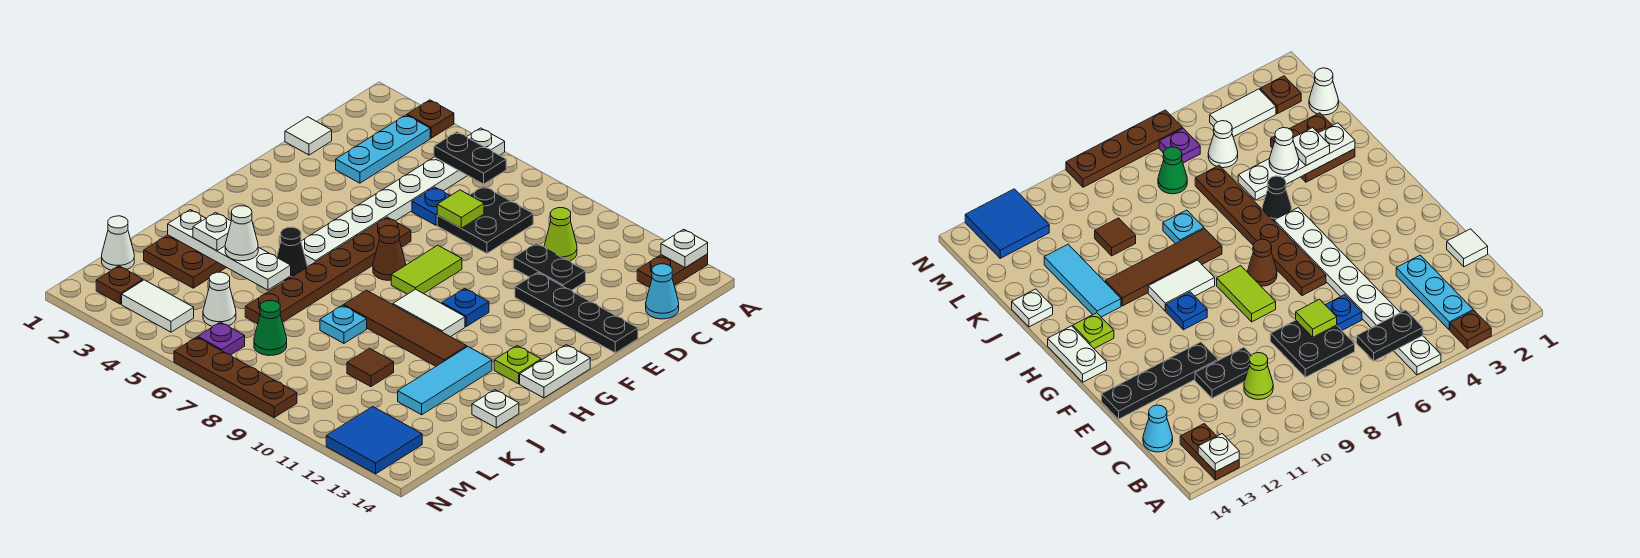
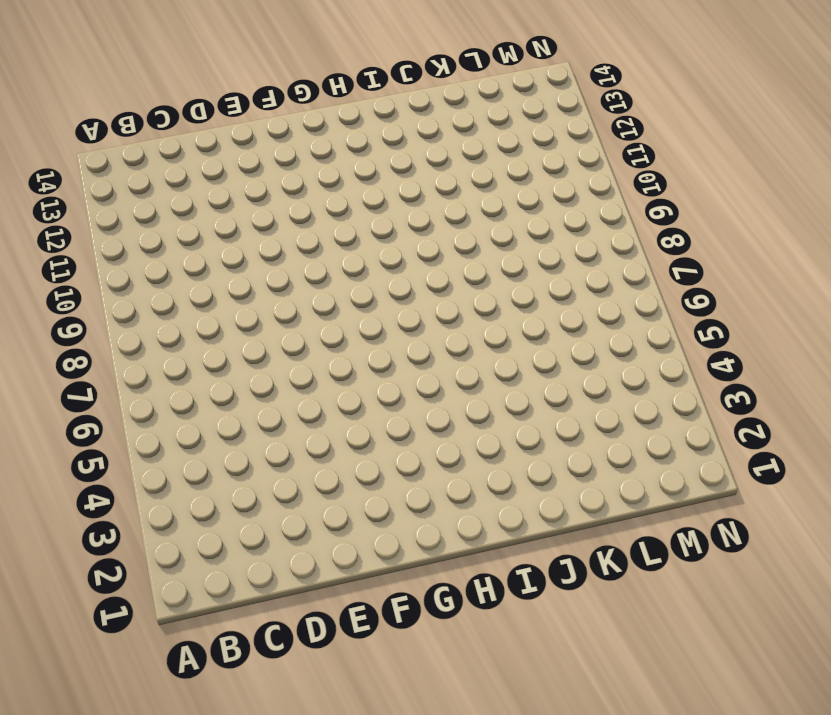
none -> brown plate A3 level 1
none -> white plate A5:H5 level 1
none -> brown plate A13:B13 level 1
none -> cyan plate B3:D3 level 1

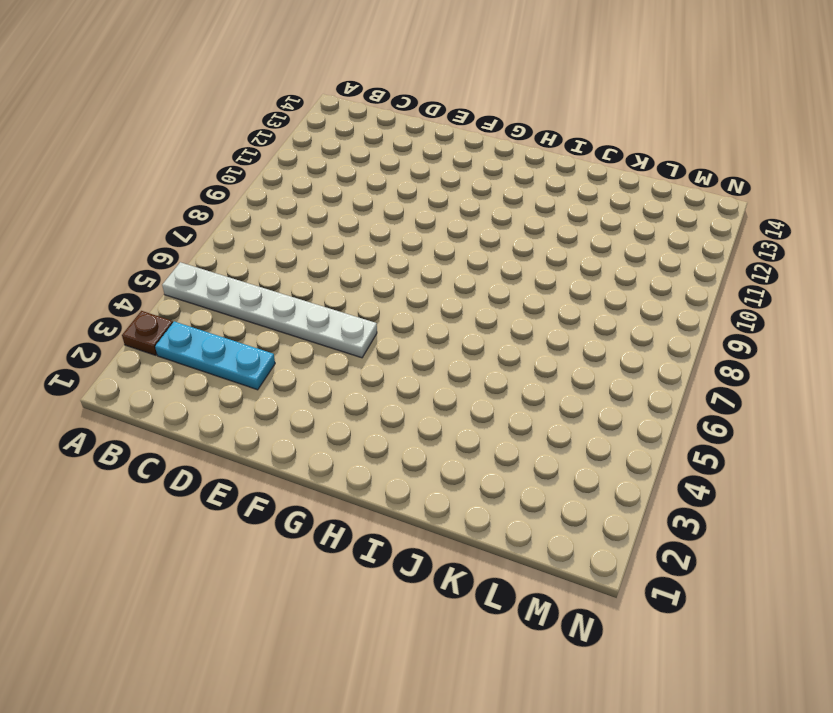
white plate A5:F5 level 1 -> white plate A5:H5 level 1
none -> brown plate A13:B13 level 1
none -> black plate C7:D8 level 1
none -> lime cone C10 level 1
none -> cyan cone C14 level 1

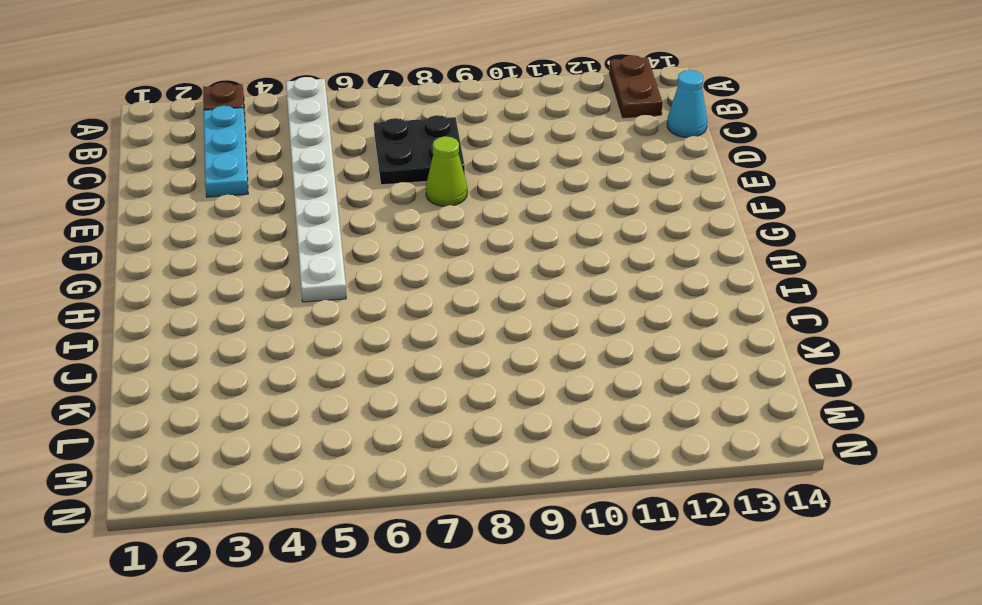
lime cone E8 level 1 -> lime cone C10 level 1
none -> white tile D1 level 1
none -> blue plate D6 level 1
none -> black plate D10:D11 level 1
none -> black plate E11:E14 level 1

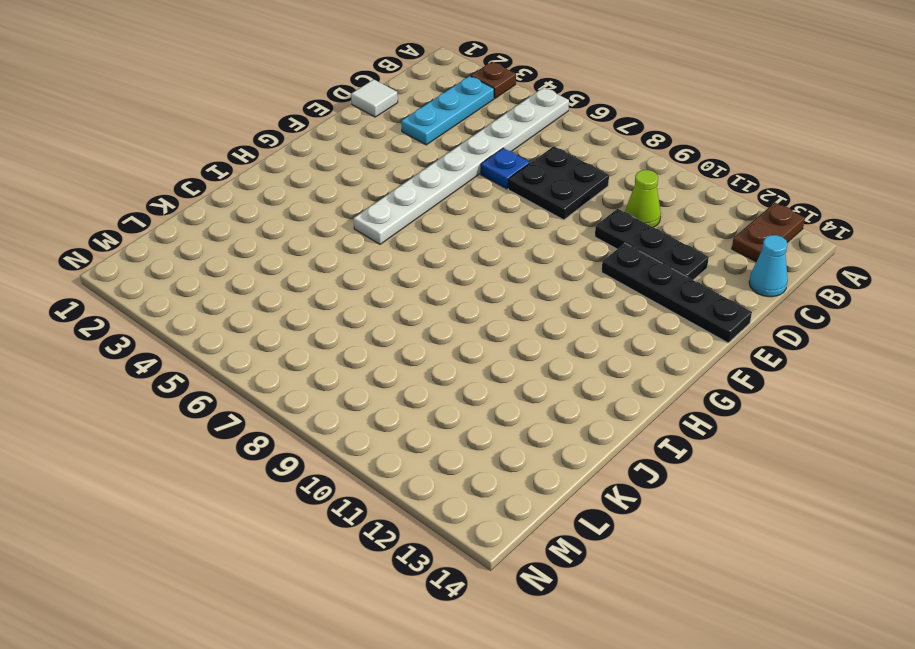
black plate D10:D12 level 1 -> black plate D10:D11 level 1
none -> brown plate F6:K6 level 1
none -> lime tile F8:G8 level 1
none -> brown cone G7 level 1
none -> blue plate G10 level 1

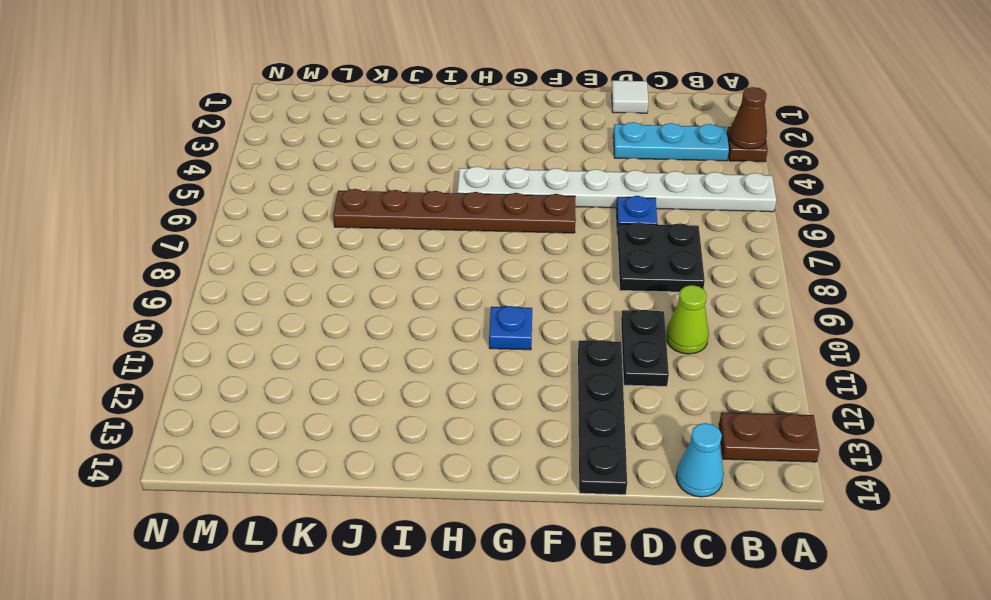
brown cone A3 level 2 -> brown cone G7 level 1
none -> lime tile F8:G8 level 1
none -> white plate G14:H14 level 1
none -> white tile H9:H10 level 1
none -> lime plate H13 level 1

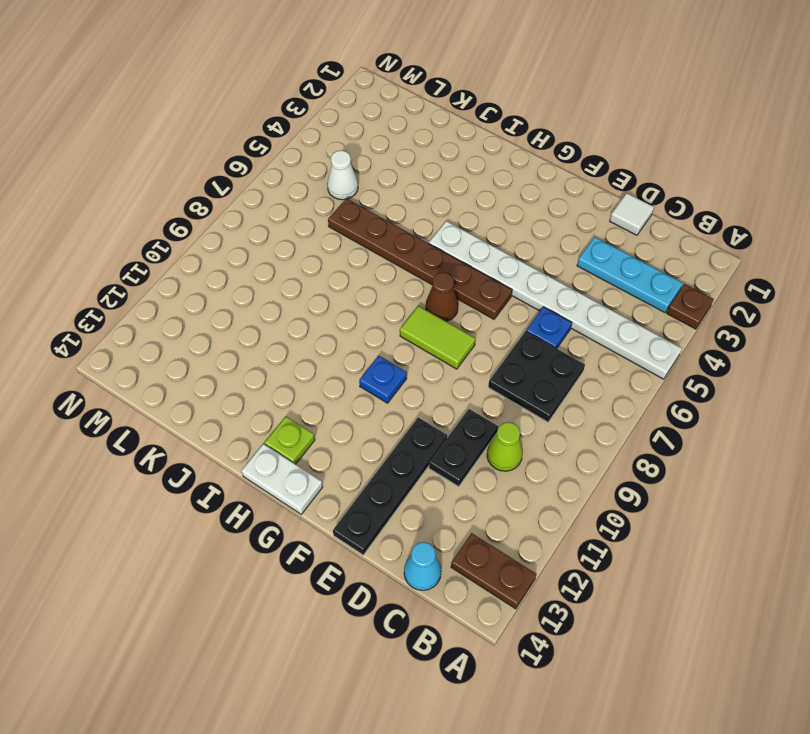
none -> white tile H9:H10 level 1
none -> black cone I5 level 1
none -> brown tile I8:I11 level 1
none -> cyan tile I12:K12 level 1

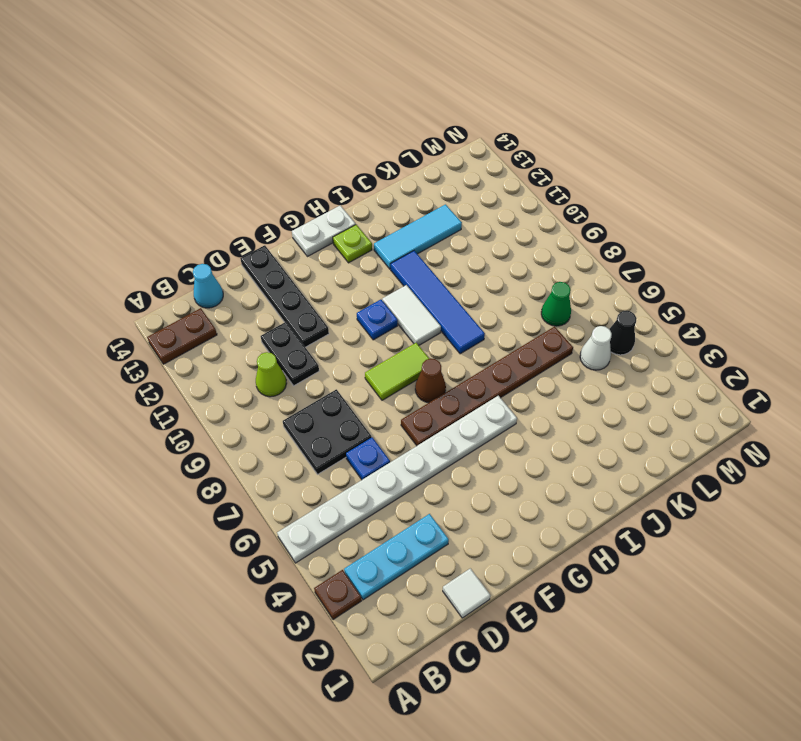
blue tile I8:I11 level 1 -> brown tile I8:I11 level 1
black cone M5 level 1 -> black cone I5 level 1
none -> brown plate J2:K3 level 1
none -> cyan plate J8 level 1
none -> white plate J14 level 1
none -> brown tile K10 level 1

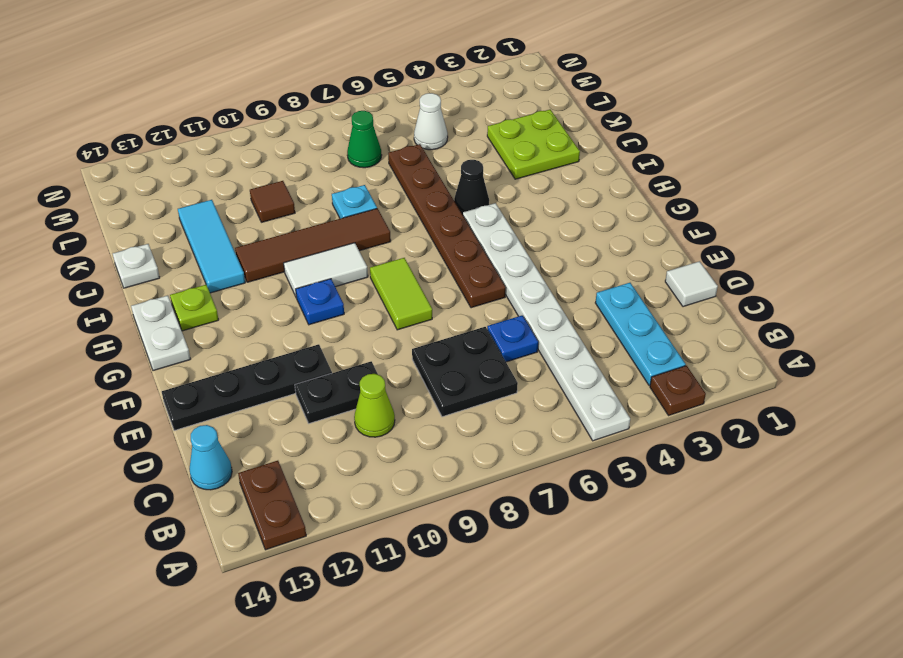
lime plate J2:K3 level 1 -> brown plate J2:K3 level 1
none -> brown cone G7 level 1
none -> white cone L1 level 1
none -> brown plate M2 level 1
none -> white tile M3:M4 level 1

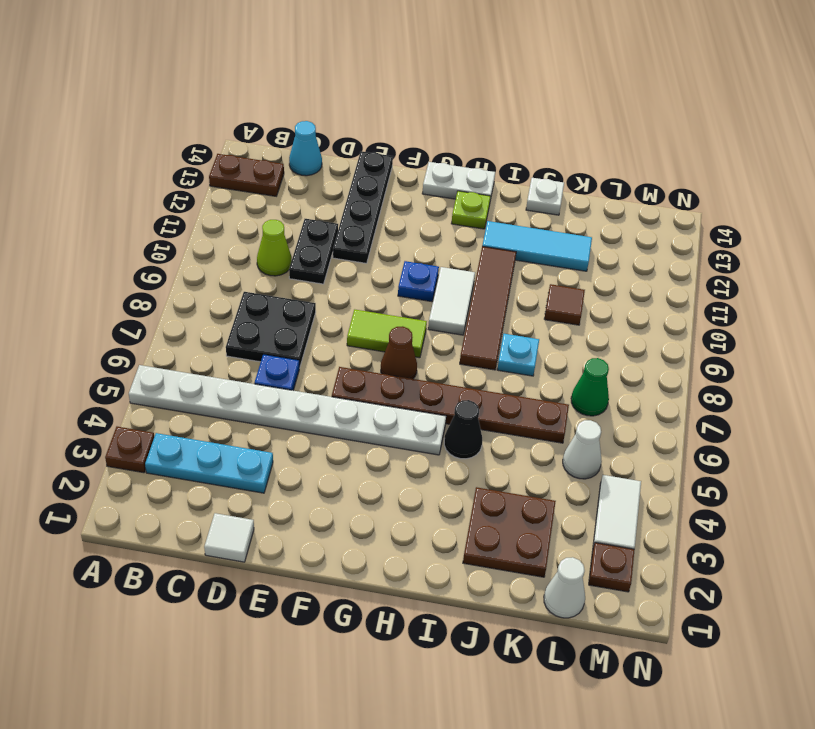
none -> purple plate M6 level 1
none -> blue tile M12:N13 level 1
none -> brown plate N6:N9 level 1
none -> white plate A13 level 2

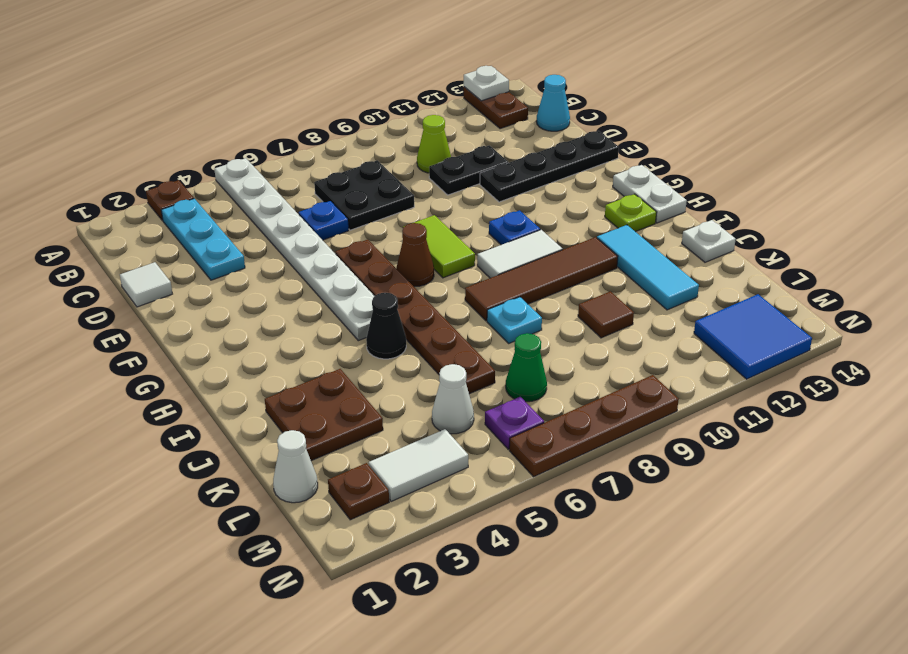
none -> black plate B5:B6 level 2
none -> lime tile D7 level 2
none -> white plate J2:J5 level 2
none -> white plate J3 level 3

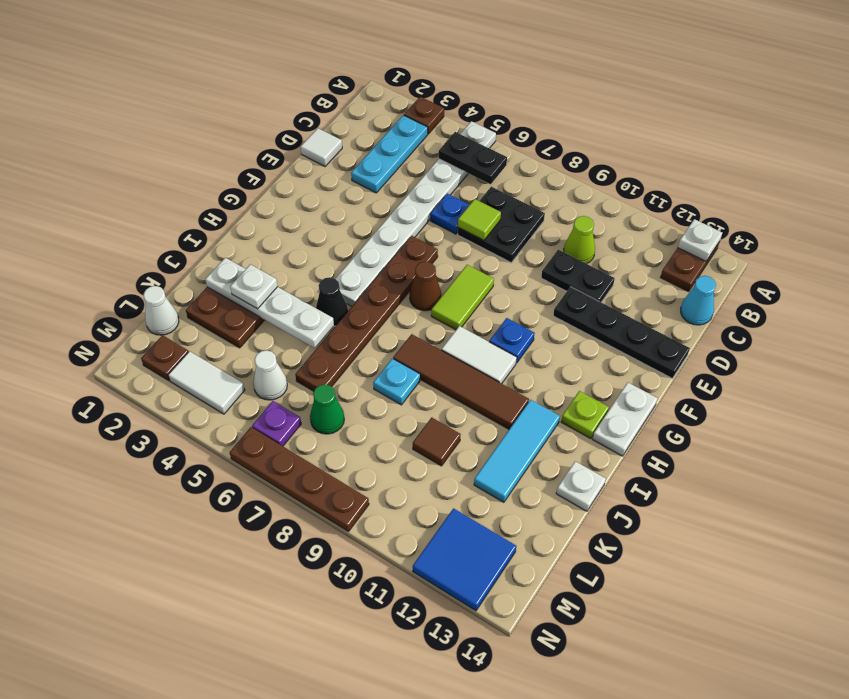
none -> white cone J4 level 3

